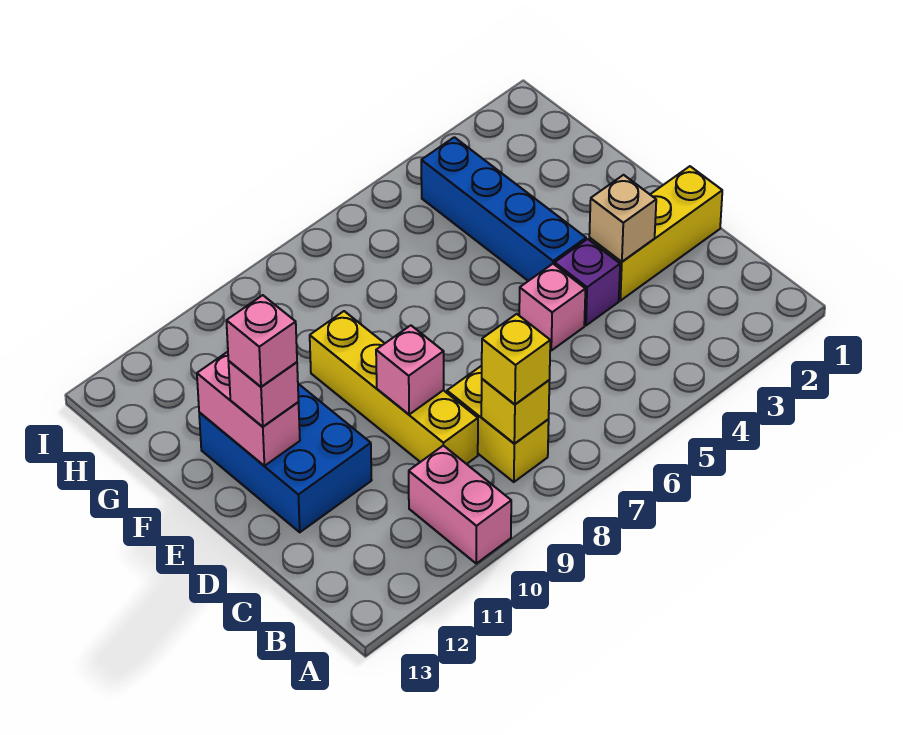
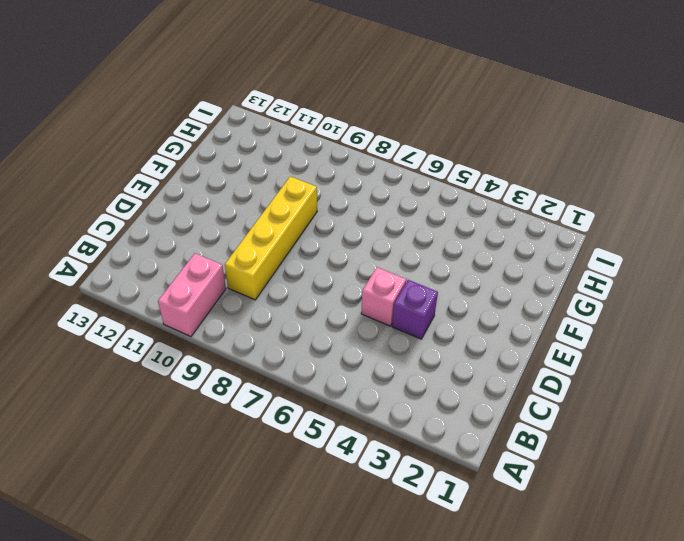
none -> yellow brick B8:C8 level 1
none -> yellow brick D1:D3 level 1
none -> blue brick D11:F12 level 1

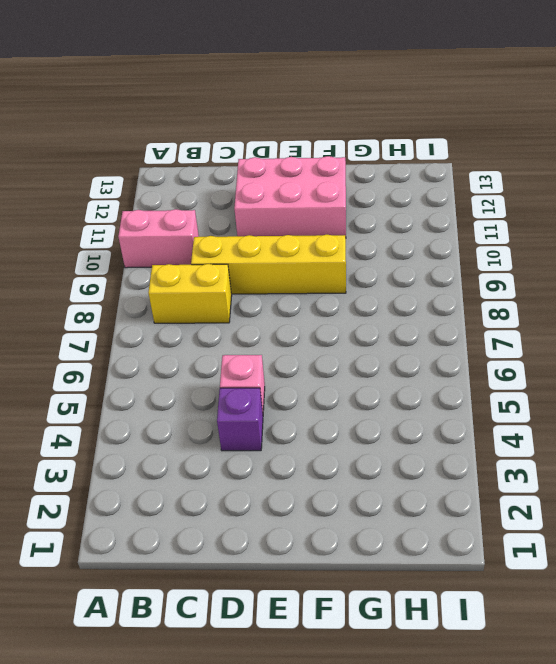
pink brick D11:F12 level 1 -> blue brick D11:F12 level 1
none -> yellow brick D1:D3 level 1
none -> blue brick E4:H4 level 1
none -> yellow brick B8 level 2

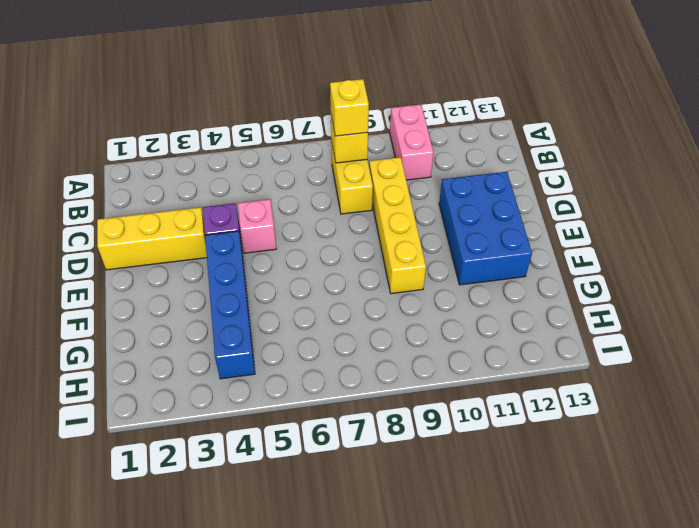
none -> tan brick D3 level 2
none -> pink brick D9 level 2
none -> pink brick E12:F12 level 2

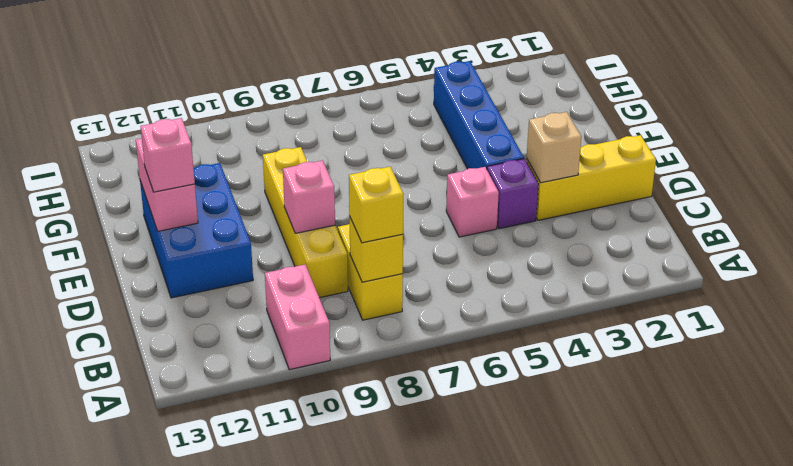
none -> pink brick E12 level 4

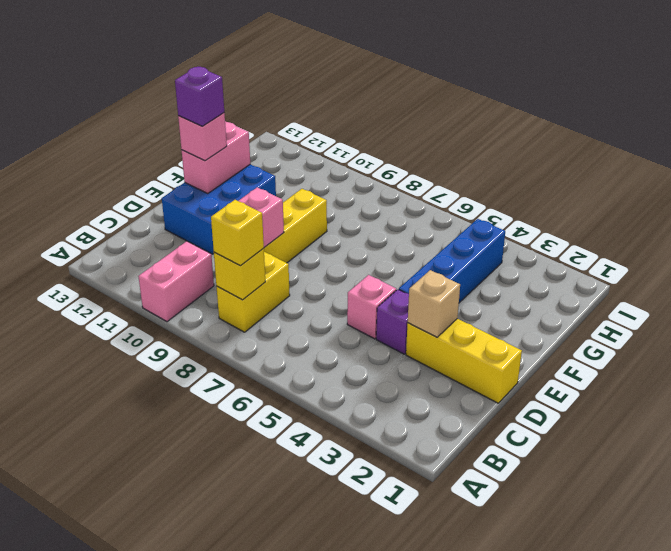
purple brick E12 level 4 -> pink brick E12 level 4

